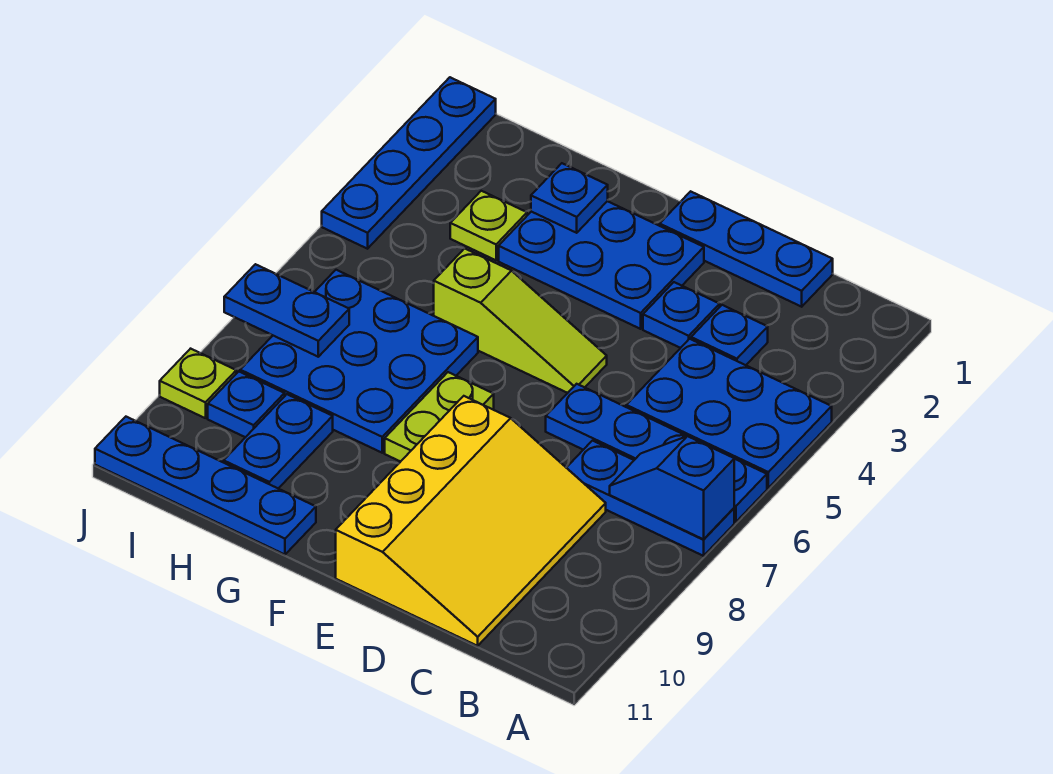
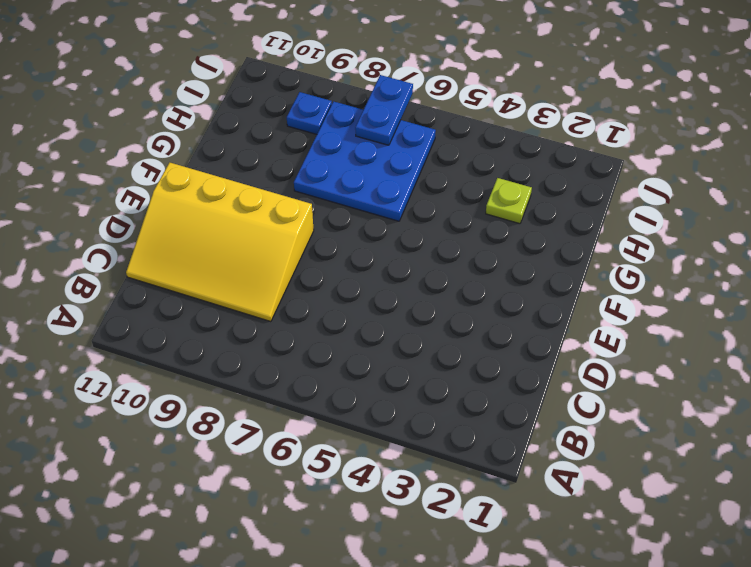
none -> blue plate A4:C5 level 1
none -> blue plate A6:D6 level 1
none -> blue plate A7:C7 level 1

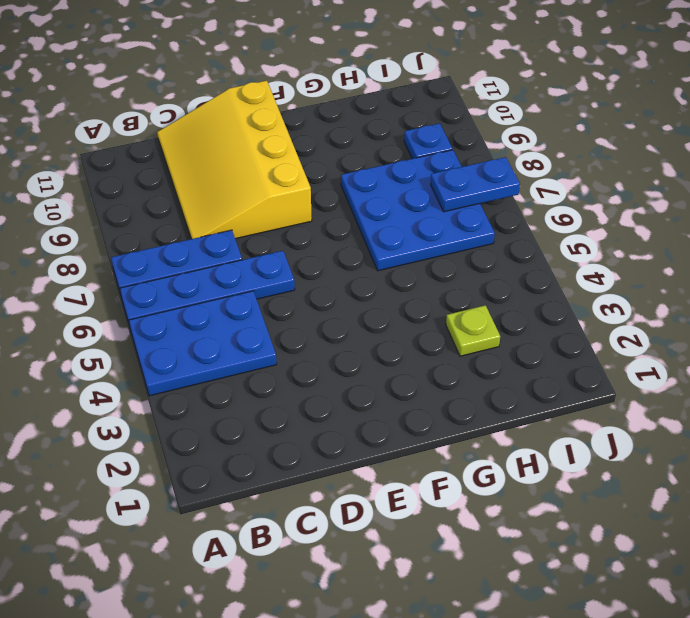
none -> blue plate C1:E1 level 1
none -> blue plate C3 level 1
none -> blue plate D3 level 1

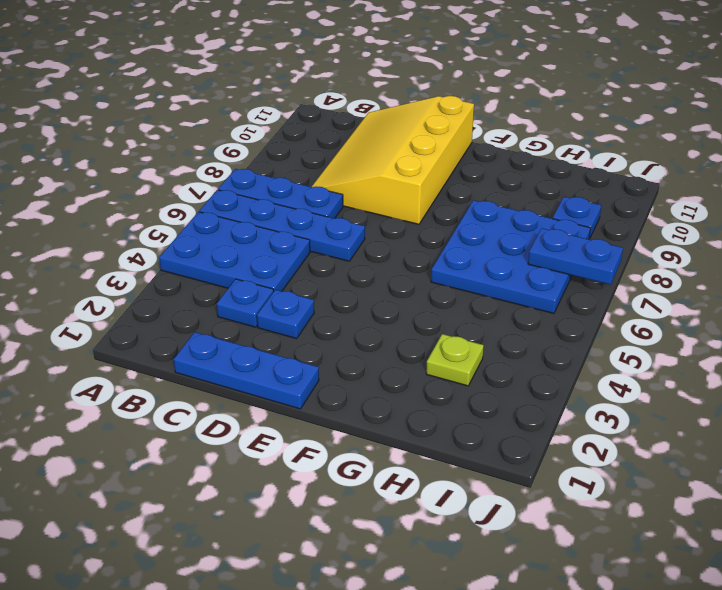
none -> blue plate E2:G3 level 1
none -> lime slope E5:G5 level 1 top G
none -> lime plate F7:F8 level 1

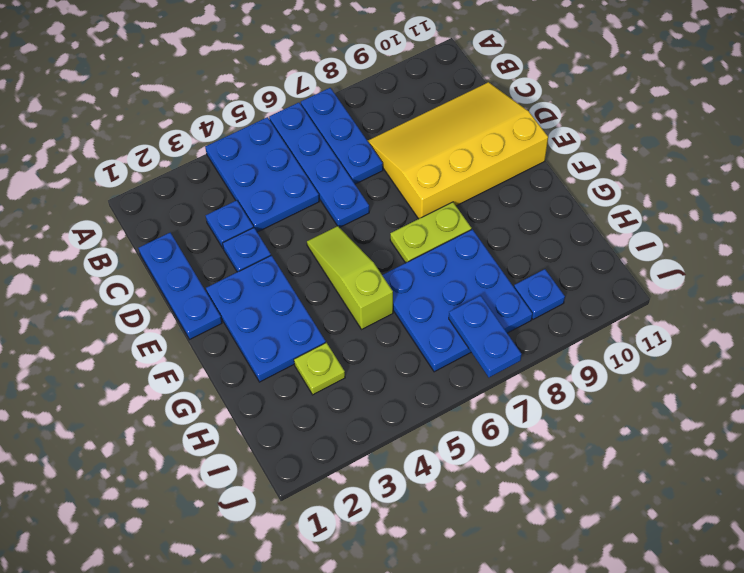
none -> blue plate G11:J11 level 1
none -> blue plate H9:H10 level 1
none -> blue plate J1:J4 level 1

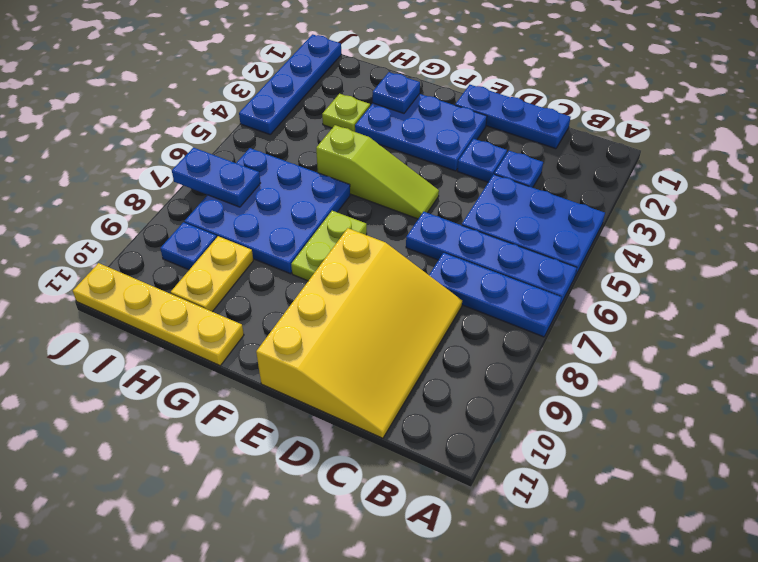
yellow plate G11:J11 level 1 -> blue plate G11:J11 level 1
yellow plate H9:H10 level 1 -> blue plate H9:H10 level 1
none -> lime plate J9 level 1
none -> blue slope A7:B7 level 2 top A

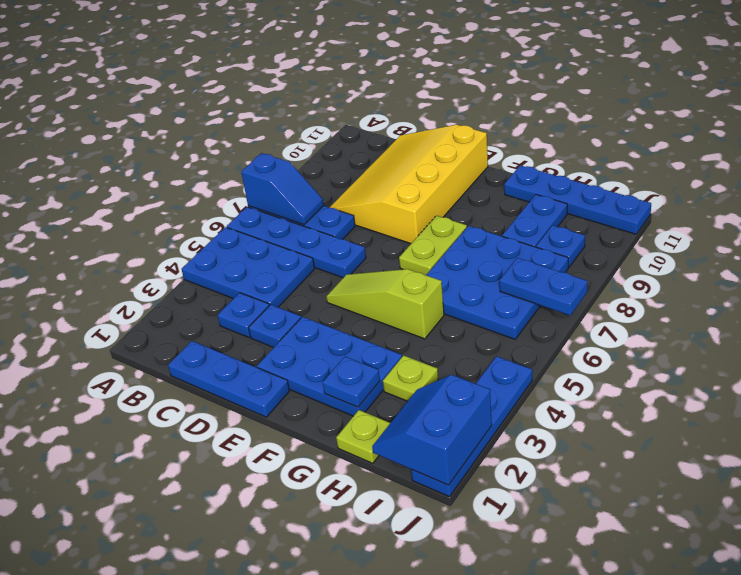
lime plate H1 level 1 -> lime plate J9 level 1
blue slope I1:J2 level 2 top J -> none

